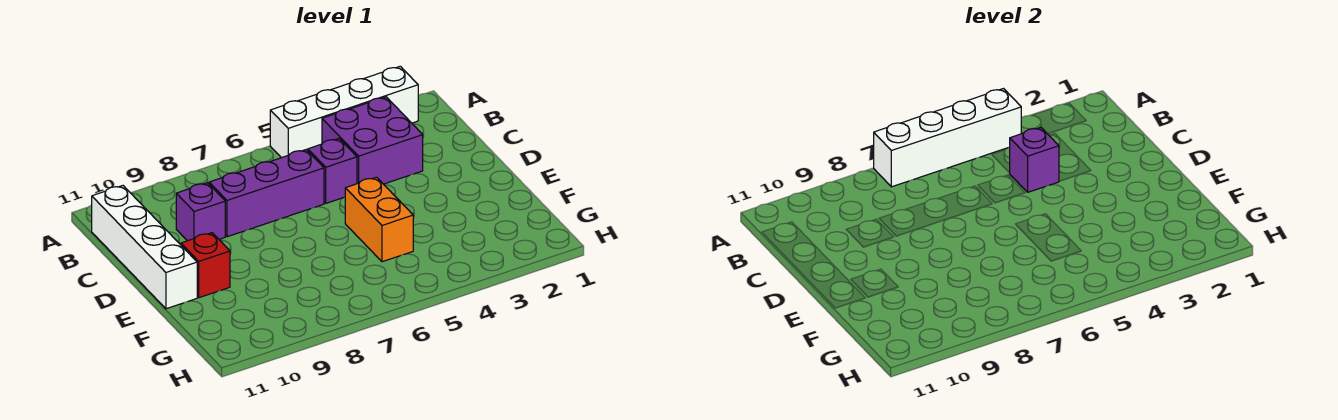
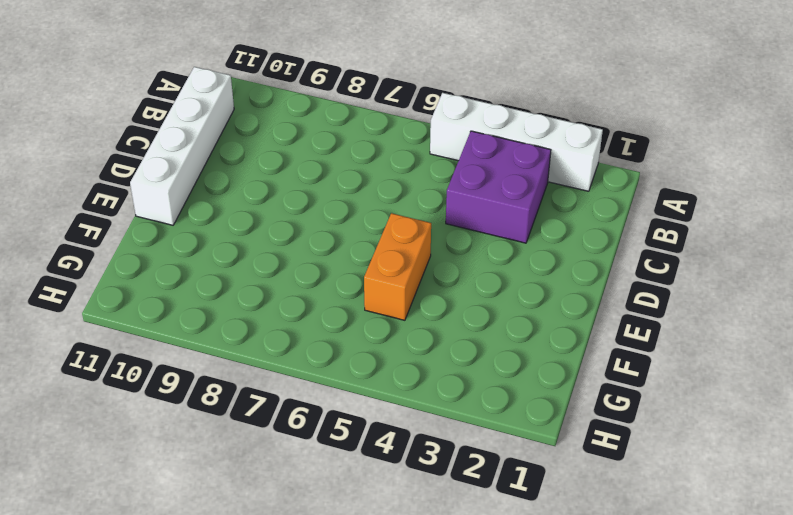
none -> purple brick C5 level 1
none -> purple brick C6:C8 level 1

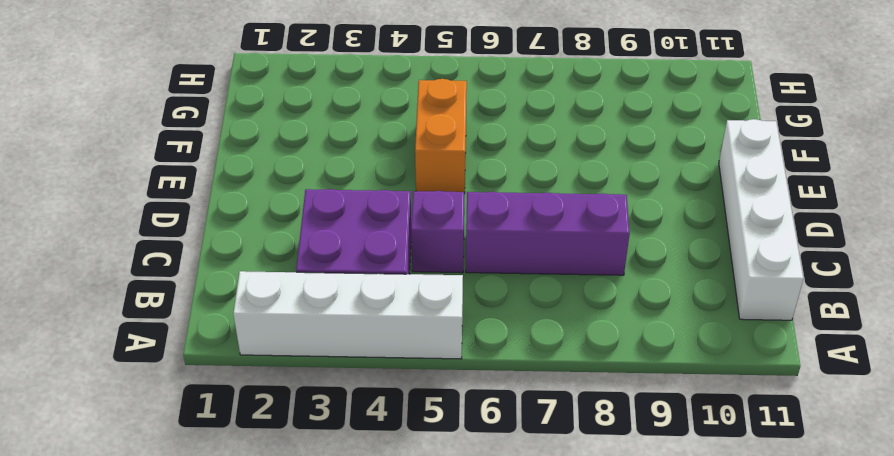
none -> purple brick C9 level 1
none -> red brick E10 level 1

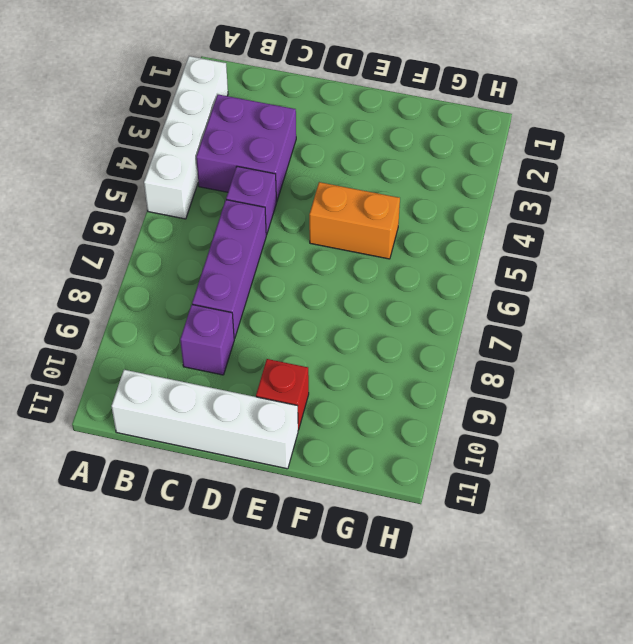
none -> white brick A4:A7 level 2
none -> purple brick C4 level 2

